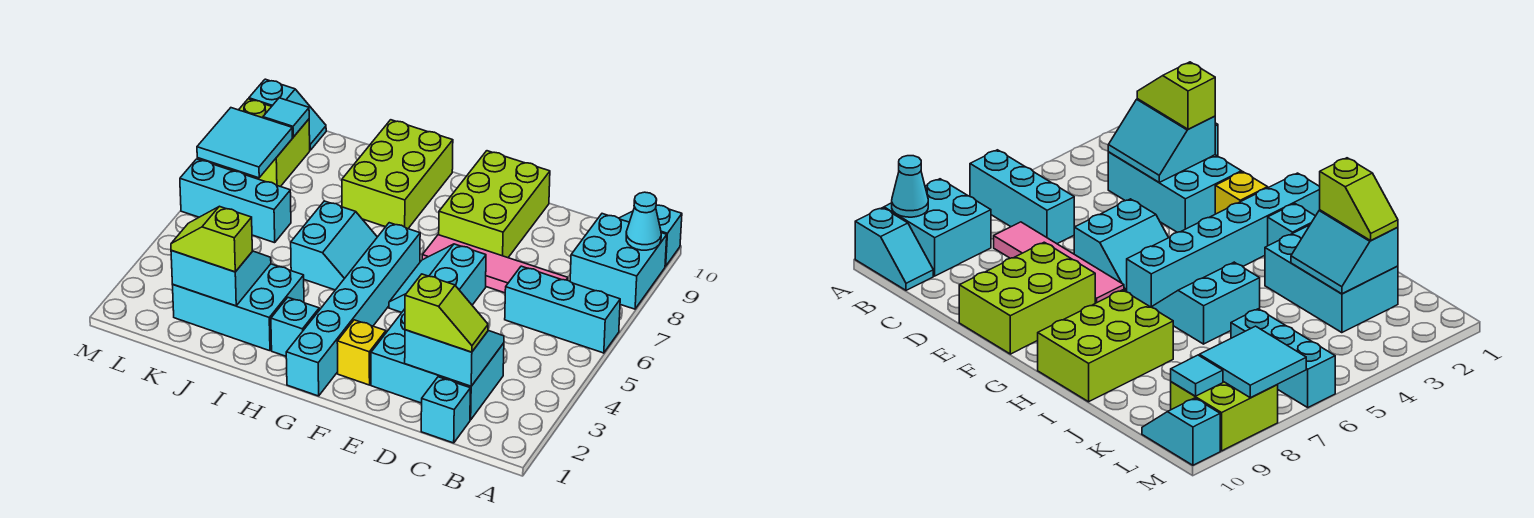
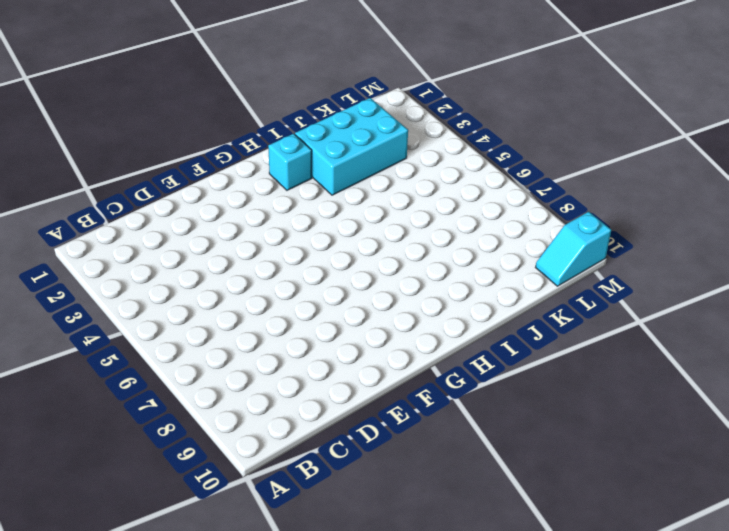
none -> cyan brick A6:C6 level 1
none -> cyan brick A8:B9 level 1
none -> cyan slope A10:B10 level 1 top A

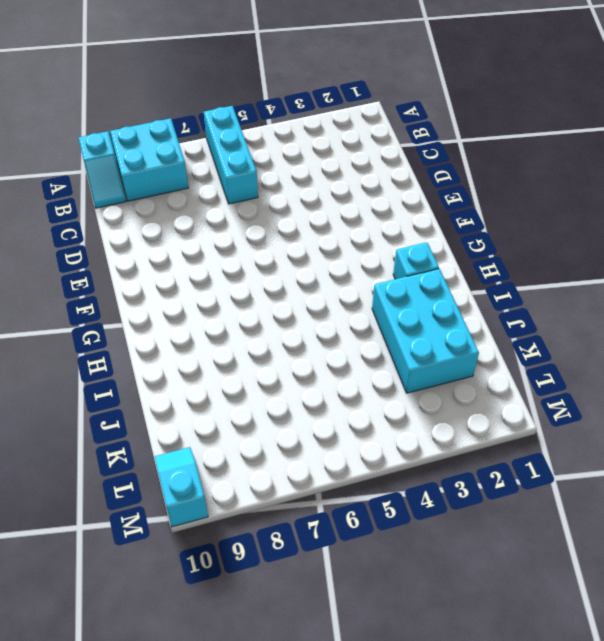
none -> cyan brick C1 level 1
none -> cyan brick C2:E3 level 1
none -> pink tile C7:F7 level 1

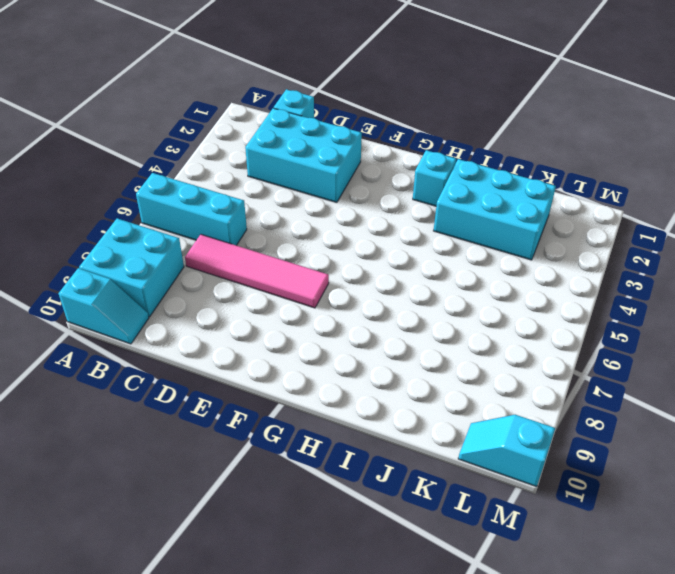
none -> cyan slope E5:F6 level 1 top E
none -> lime brick E8:F10 level 1
none -> yellow brick F2 level 1

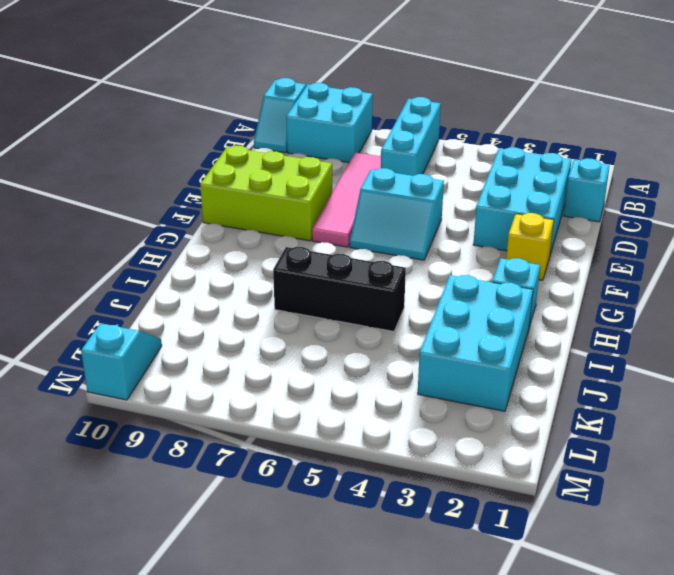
black brick I5:I7 level 1 -> cyan slope H5:I6 level 1 top I
none -> cyan brick G1:G6 level 1
none -> lime brick H8:I10 level 1
none -> cyan brick K6:M6 level 1

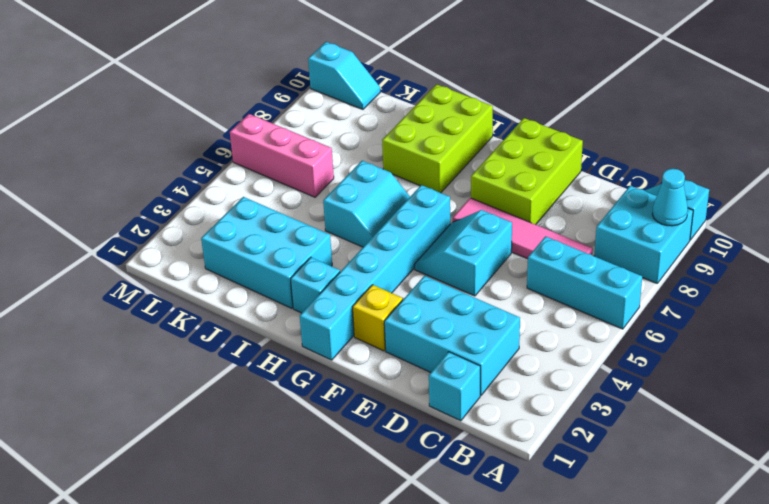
pink brick K6:M6 level 1 -> cyan brick K6:M6 level 1
none -> lime brick L8:M9 level 1
none -> cyan slope C2:D3 level 2 top 2
none -> cyan slope J2:K3 level 2 top 2

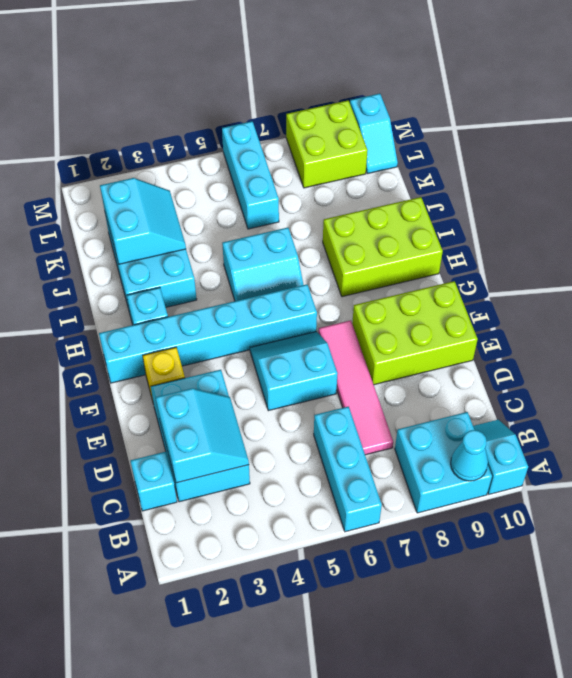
none -> cyan tile L7:M8 level 2
none -> cyan tile L9 level 2
none -> lime slope C2:D2 level 3 top D

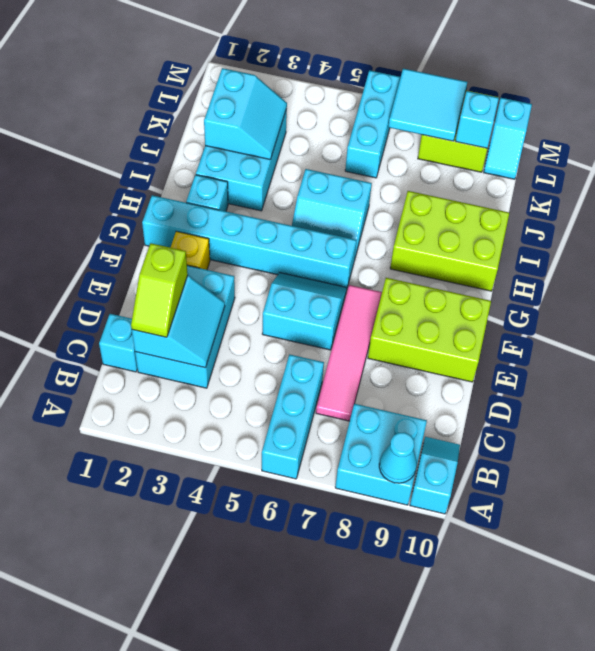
cyan brick L9 level 2 -> cyan tile L9 level 2
none -> lime slope J2:K2 level 3 top J

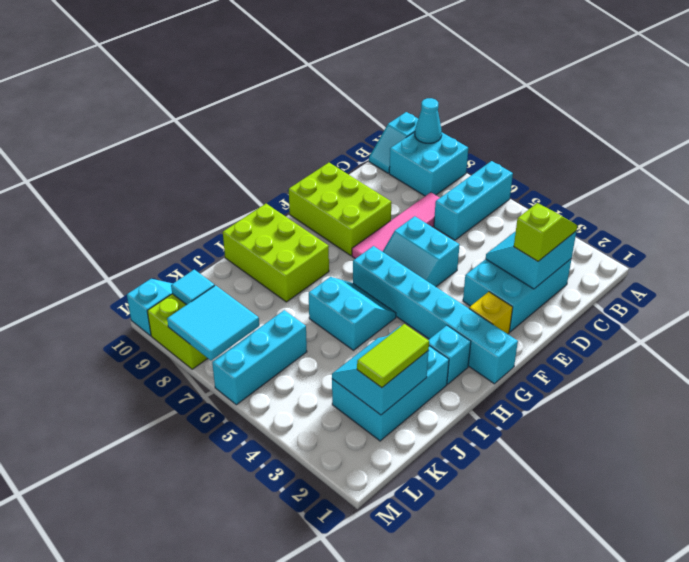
lime tile J2:K2 level 3 -> lime slope J2:K2 level 3 top J
none -> cyan brick C1 level 1

